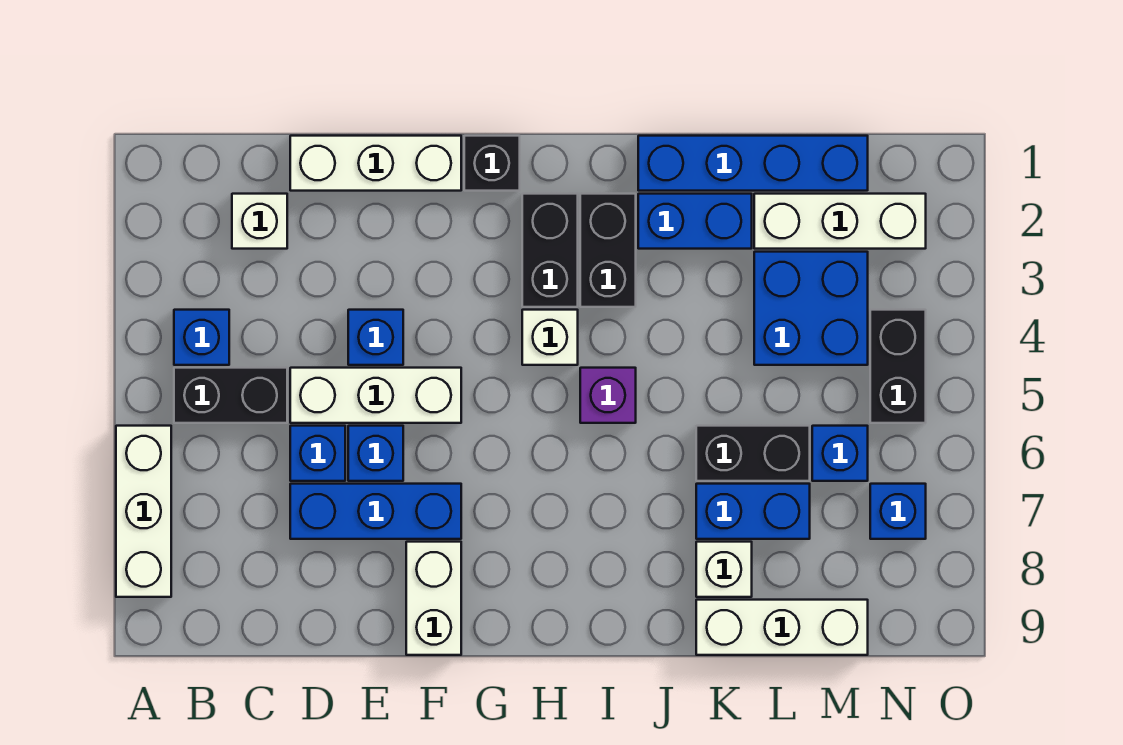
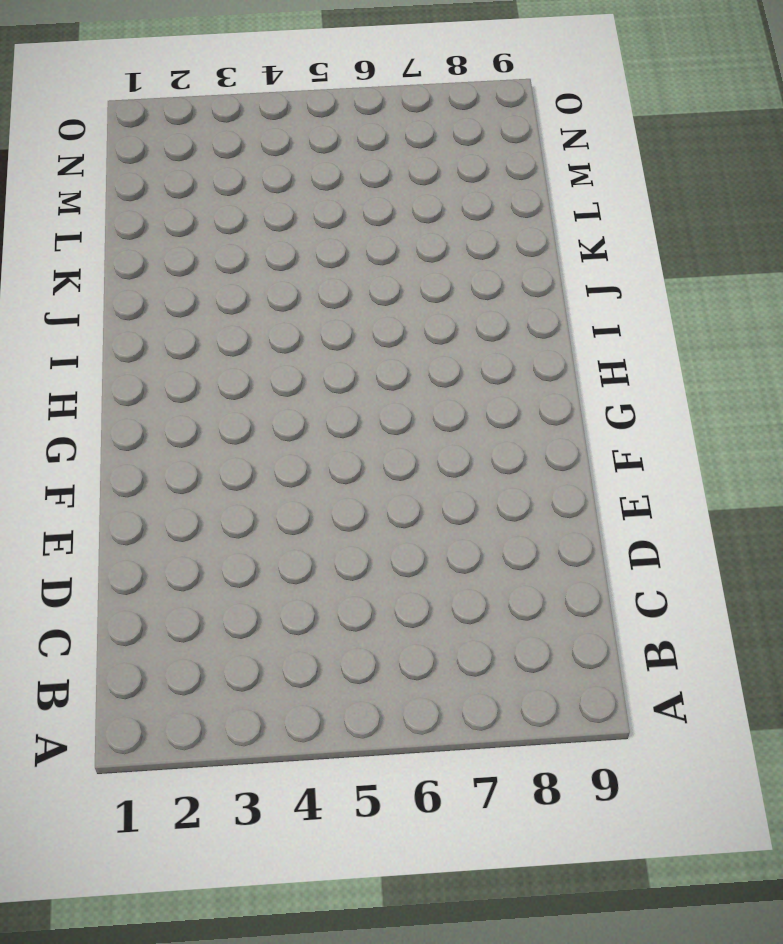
none -> white brick A6:A8 level 1
none -> blue brick B4 level 1
none -> black brick B5:C5 level 1

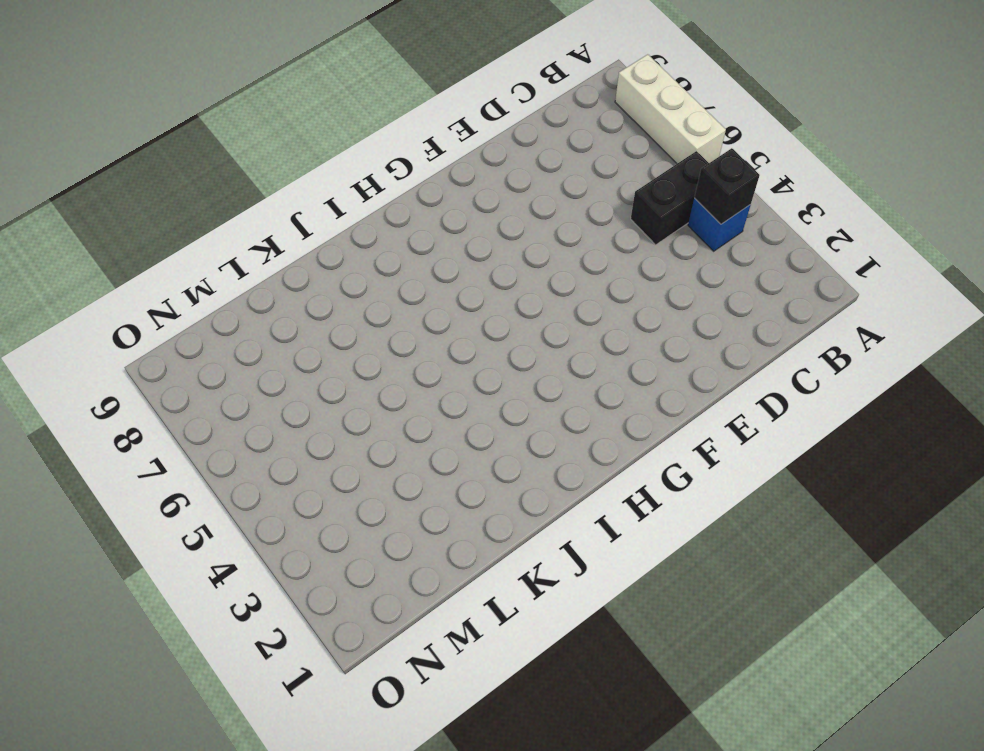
black brick B4 level 2 -> black brick G1 level 1
none -> white brick C2 level 1
none -> white brick D1:F1 level 1
none -> white brick D5:F5 level 1

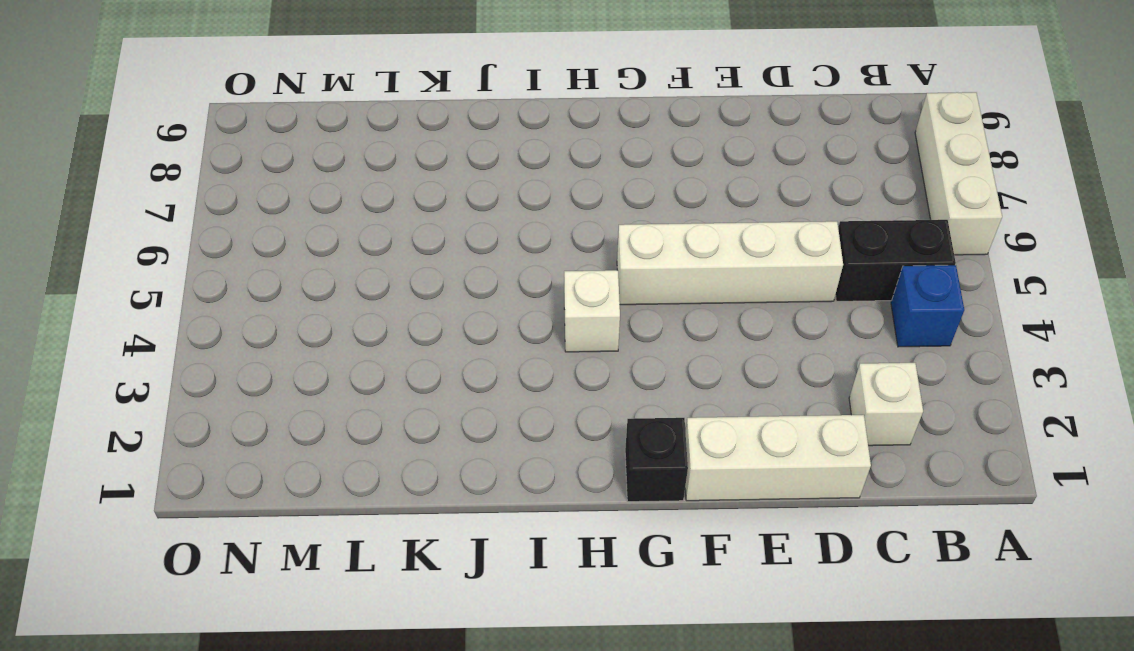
white brick D5:G5 level 1 -> white brick D5:F5 level 1
none -> blue brick D6 level 1
none -> blue brick D7:F7 level 1
none -> blue brick E4 level 1

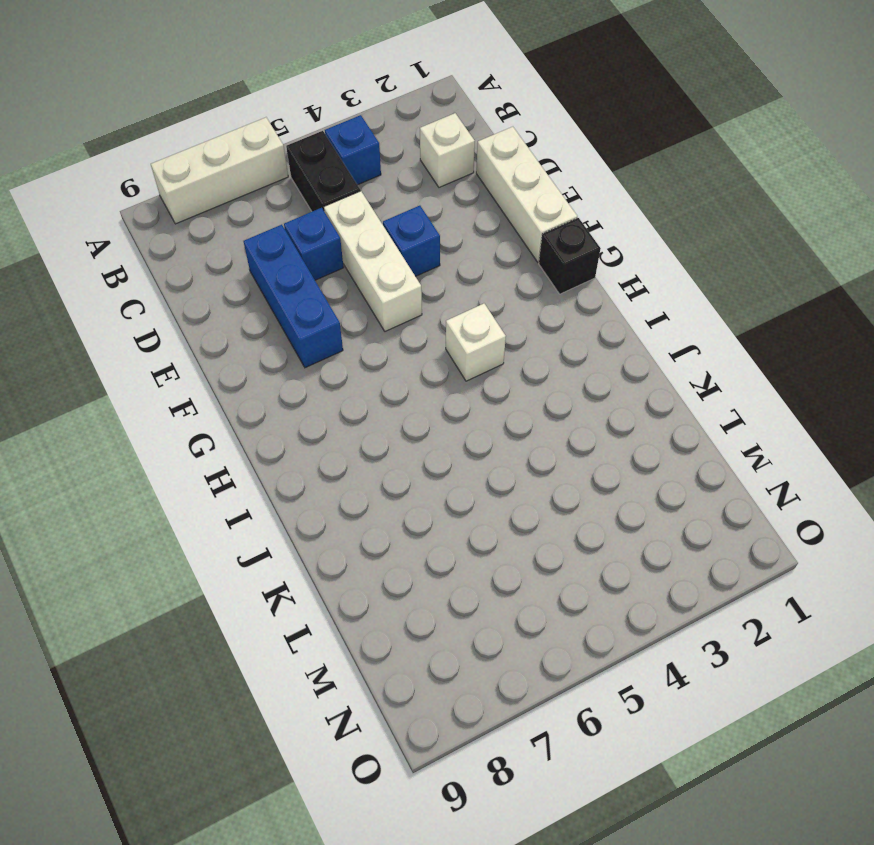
none -> blue brick E6 level 1
none -> white brick F8:F9 level 1
none -> black brick H2:H3 level 1

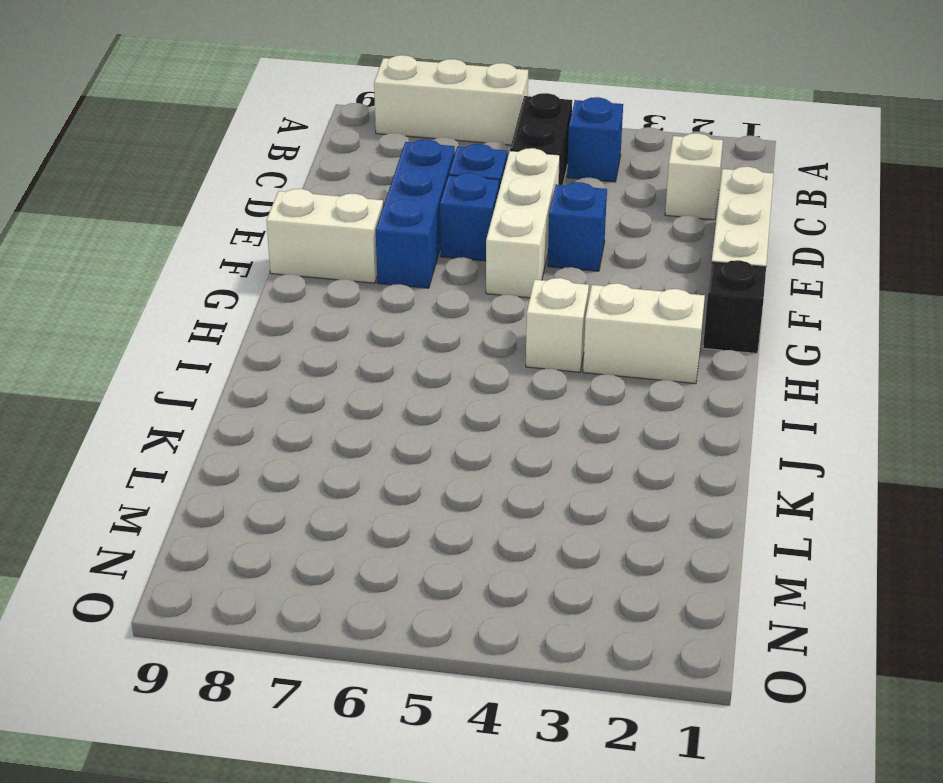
white brick H2:H3 level 1 -> black brick H2:H3 level 1
none -> black brick I2:I3 level 1
none -> purple brick I5 level 1
none -> blue brick J1:M1 level 1

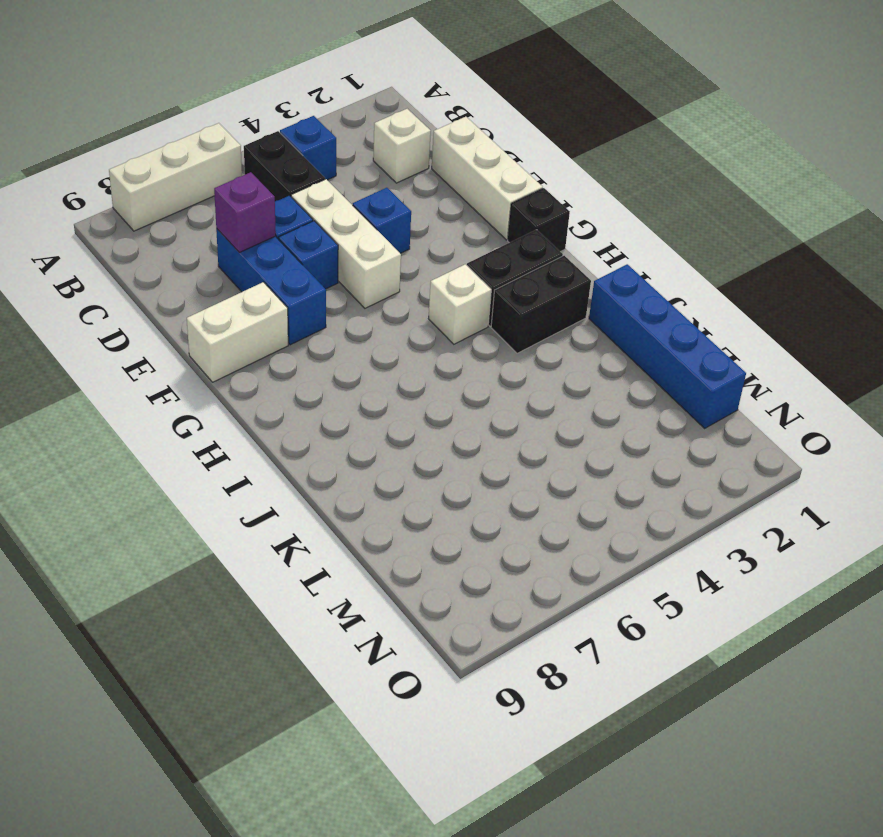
purple brick D7 level 2 -> purple brick I5 level 1
none -> blue brick J2:K2 level 1
none -> black brick K6:L6 level 1
none -> blue brick K7:L7 level 1

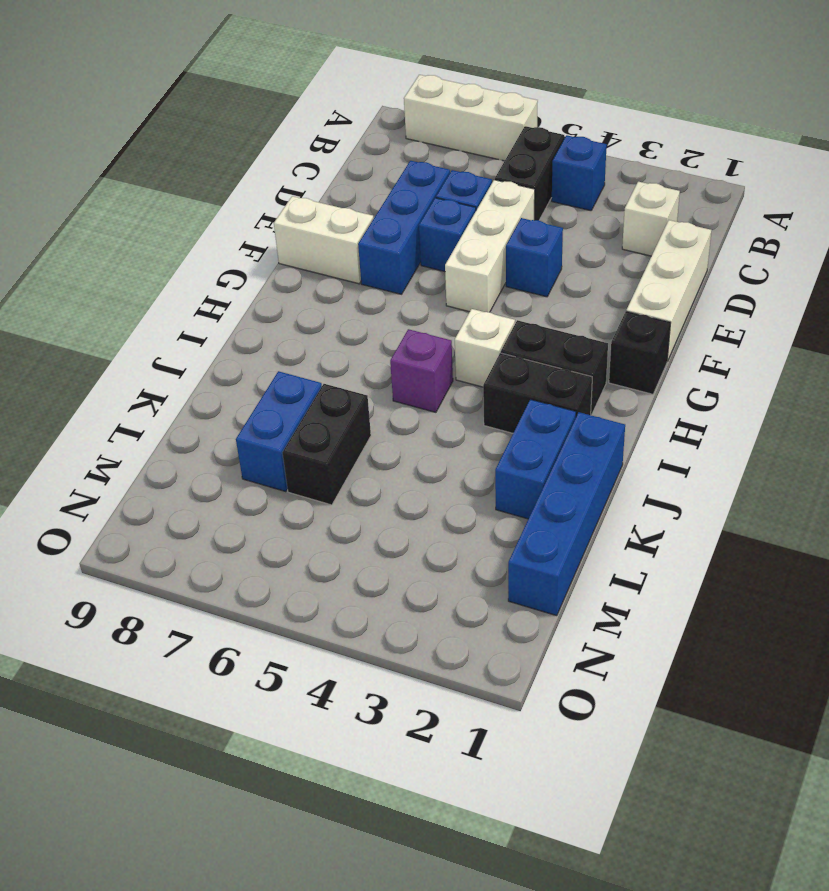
none -> white brick K8 level 1
none -> white brick K9:M9 level 1
none -> white brick L2:N2 level 1

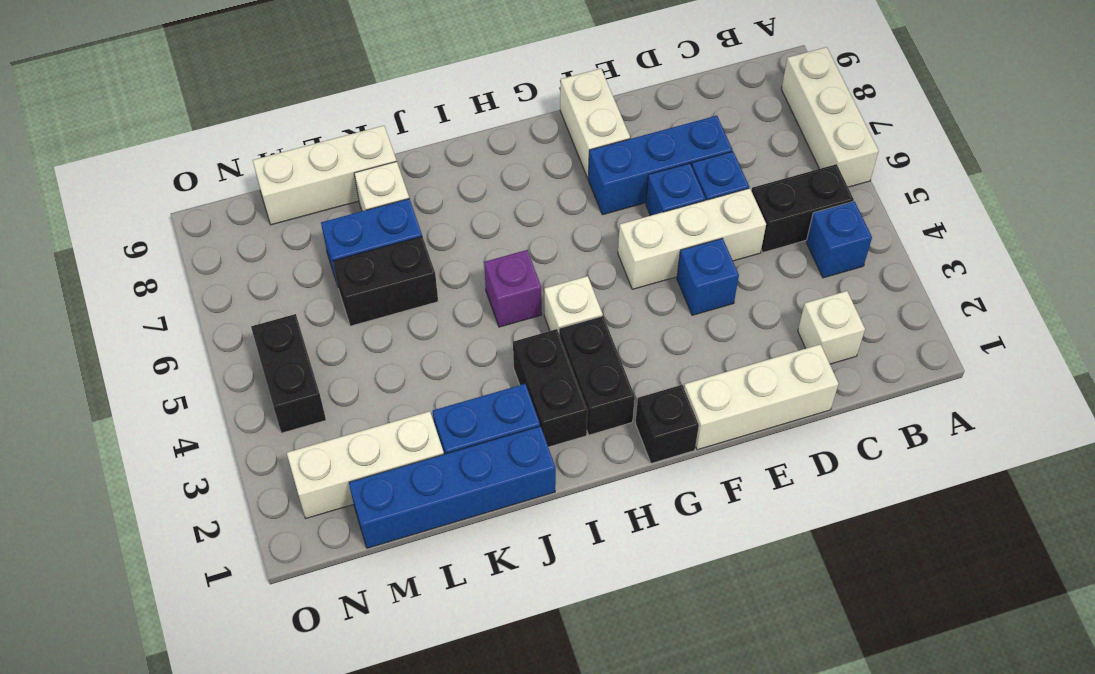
none -> blue brick L3:M4 level 1
none -> blue brick M6 level 1
none -> blue brick N7 level 1

